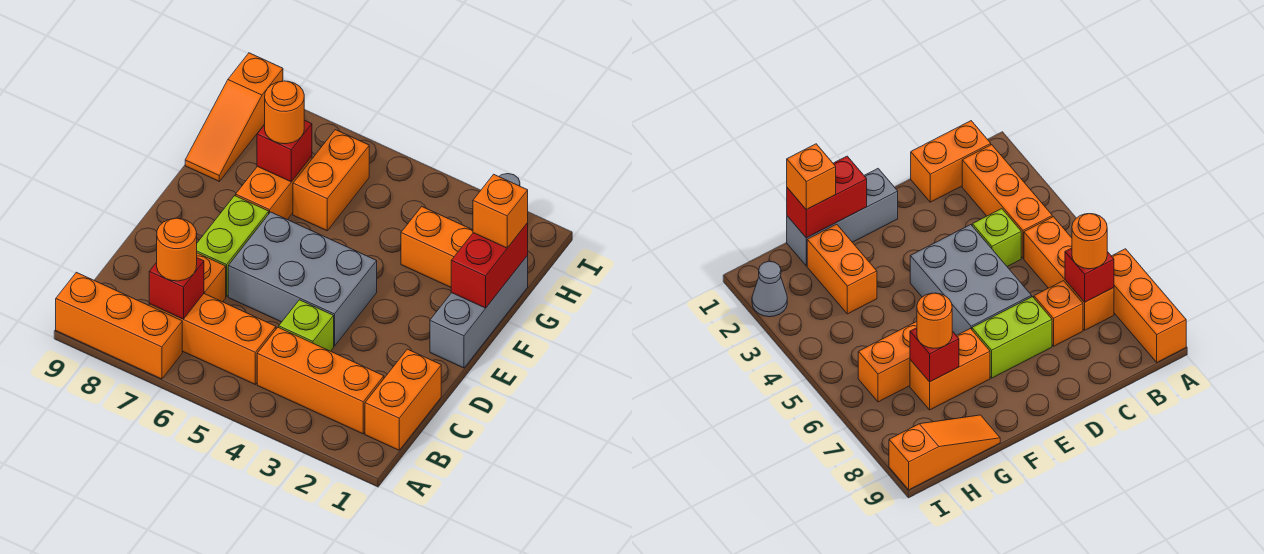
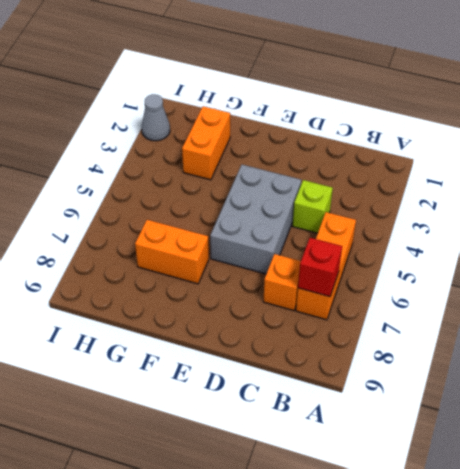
none -> orange brick A7:A9 level 1
none -> orange brick B1:C1 level 1
none -> orange brick B2:B4 level 1

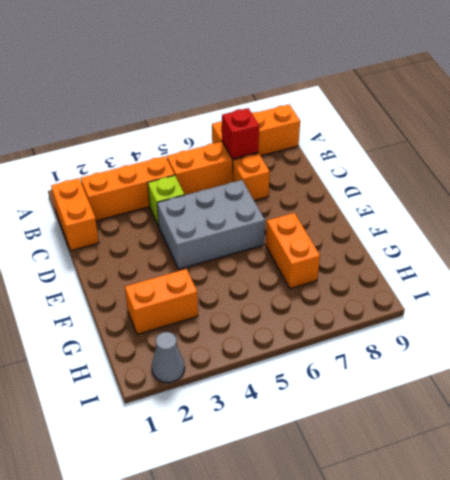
none -> lime brick D7:E7 level 1
none -> grey brick E1:G1 level 1
none -> orange brick G6:H6 level 1

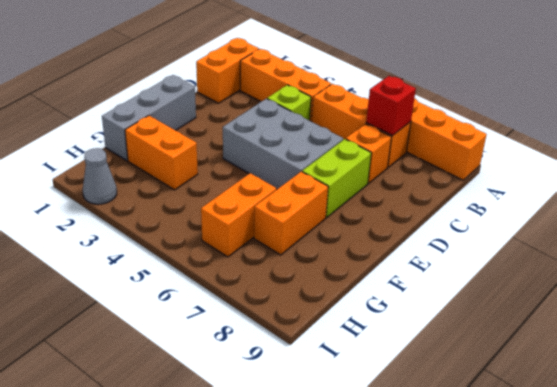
none -> orange slope G9:I9 level 1 top I
none -> red brick F1:G1 level 2
none -> red brick G7 level 2

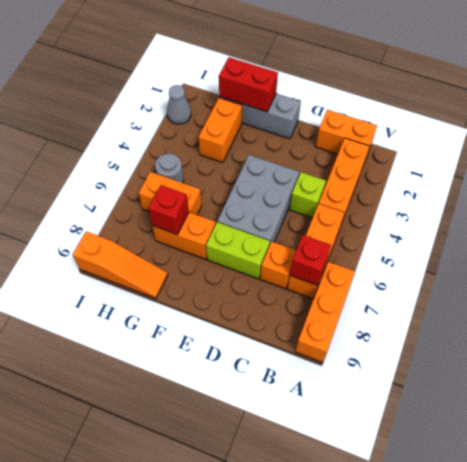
grey round brick H5 level 1 -> none
none -> orange round brick B7 level 3
none -> orange brick G1 level 3
none -> orange round brick G7 level 3

